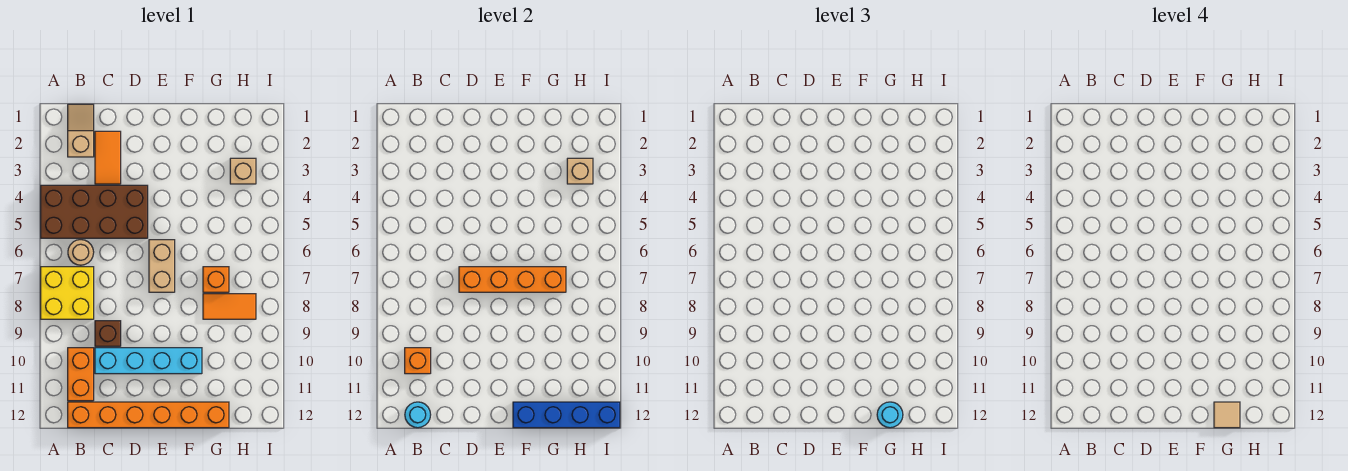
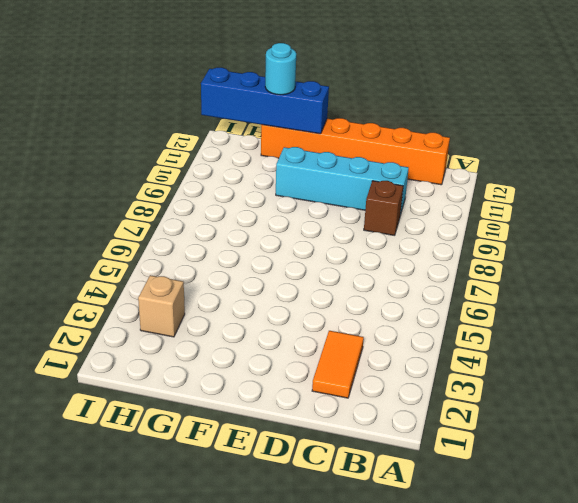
none -> brown brick A4:D5 level 1
none -> yellow brick A7:B8 level 1
none -> tan slope B1:B2 level 1 top 2

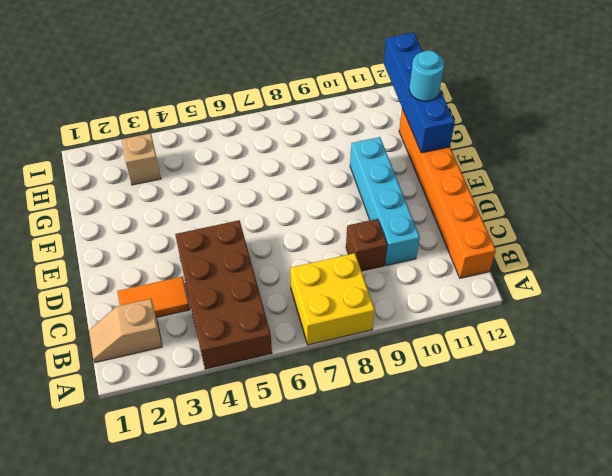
none -> tan round brick B6 level 1
none -> orange brick B10:B11 level 1
none -> tan brick E6:E7 level 1

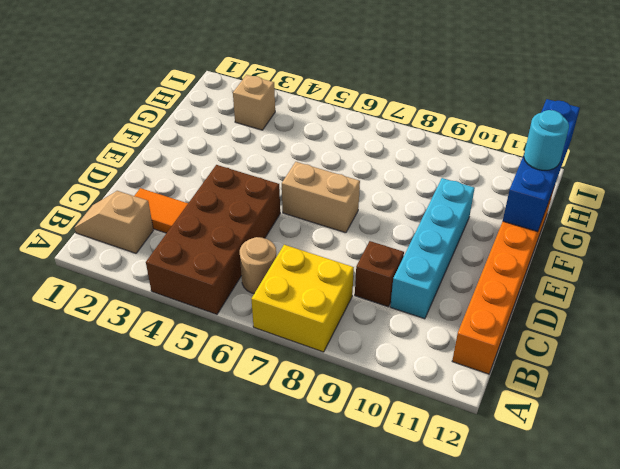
none -> orange brick B10:B11 level 1
none -> orange brick G7 level 1
none -> orange tile G8:H8 level 1

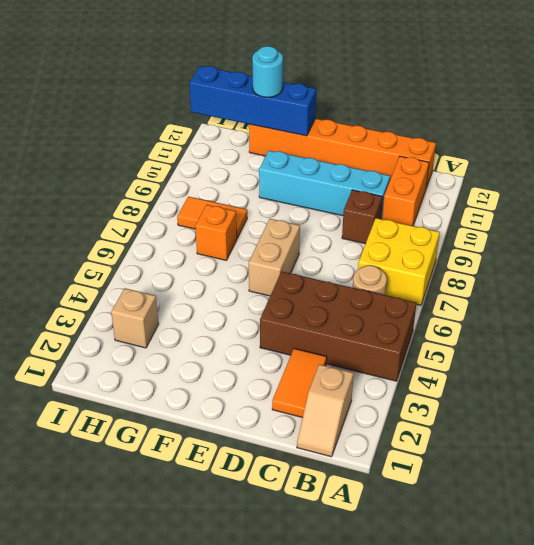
none -> orange brick B10 level 2
none -> cyan round brick B12 level 2
none -> orange brick D7:G7 level 2

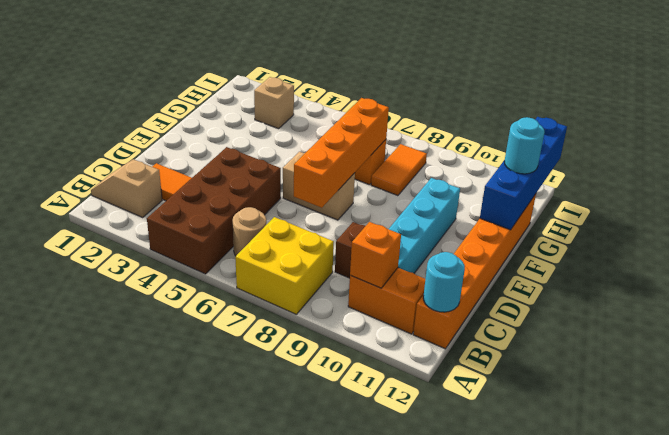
none -> tan brick H3 level 2
none -> tan tile G12 level 4

